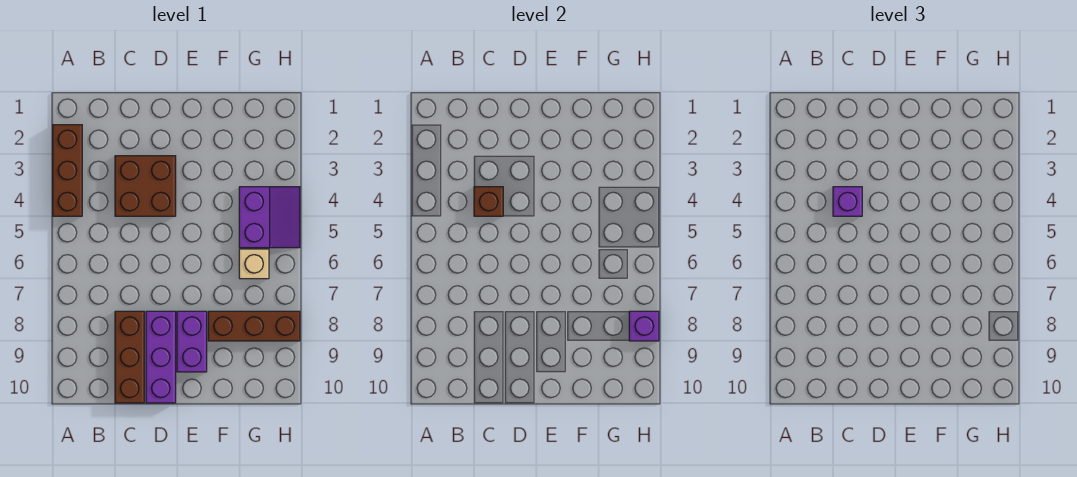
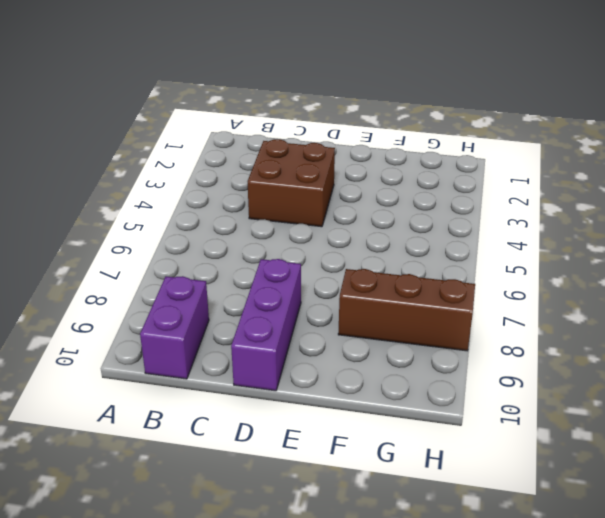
purple brick B9:B10 level 1 -> purple brick E8:E9 level 1
none -> brown brick A2:A4 level 1
none -> brown brick C8:C10 level 1

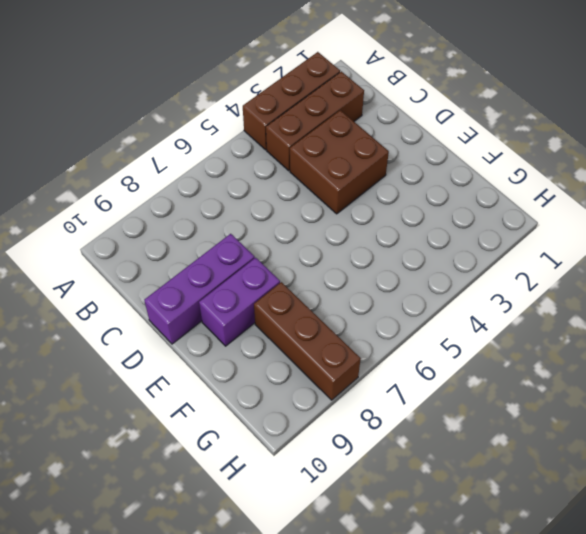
brown brick B2:B4 level 1 -> brown brick C8:C10 level 1
none -> purple slope G4:H5 level 1 top G
none -> tan brick G6 level 1

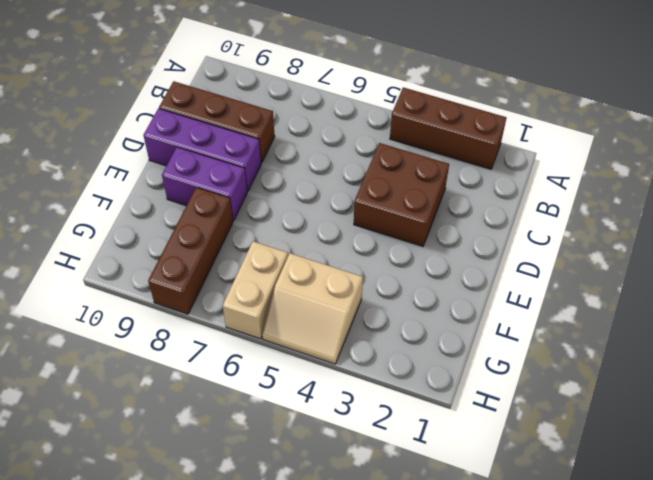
tan slope G4:H5 level 1 top G -> purple slope G4:H5 level 1 top G
tan brick G6:H6 level 1 -> tan brick G6 level 1
none -> brown brick C4 level 2
none -> purple brick H8 level 2

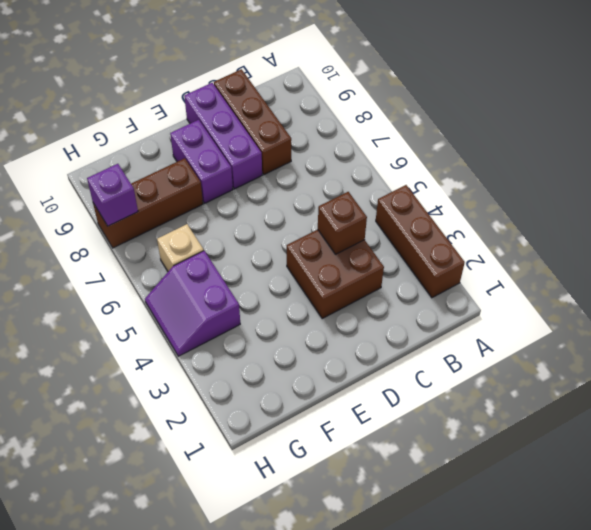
none -> purple brick C4 level 3

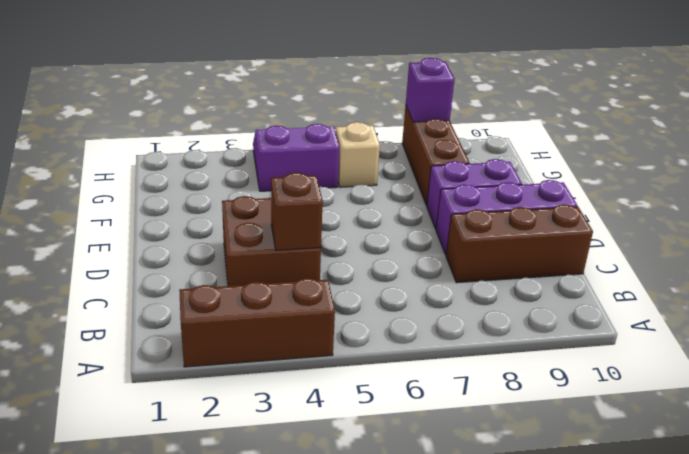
none -> purple brick C4 level 3

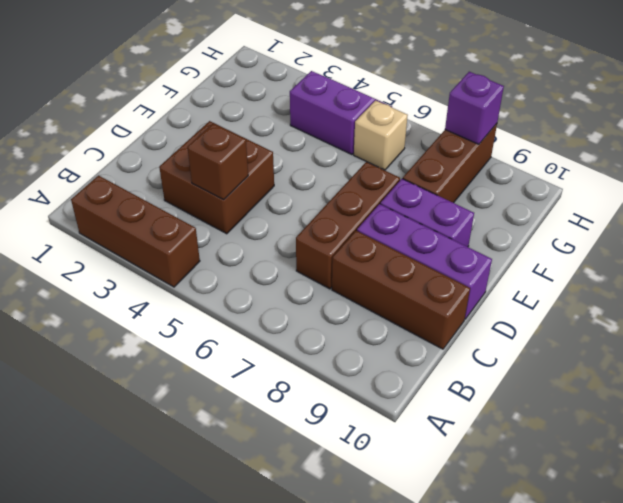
brown brick C7:E7 level 1 -> none
none -> purple brick C4 level 3

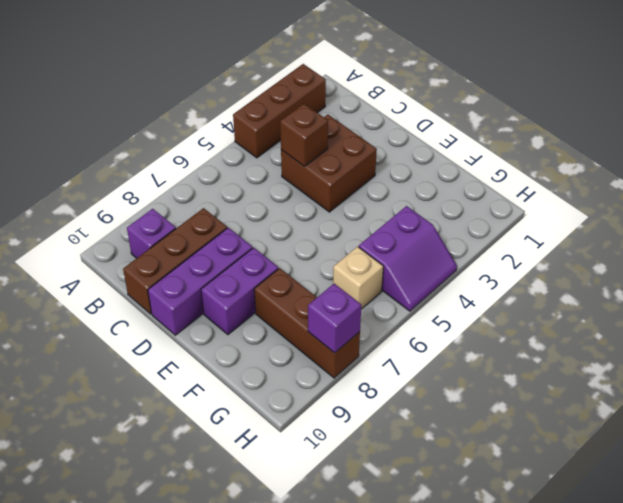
purple brick B9 level 1 -> purple brick C4 level 3

